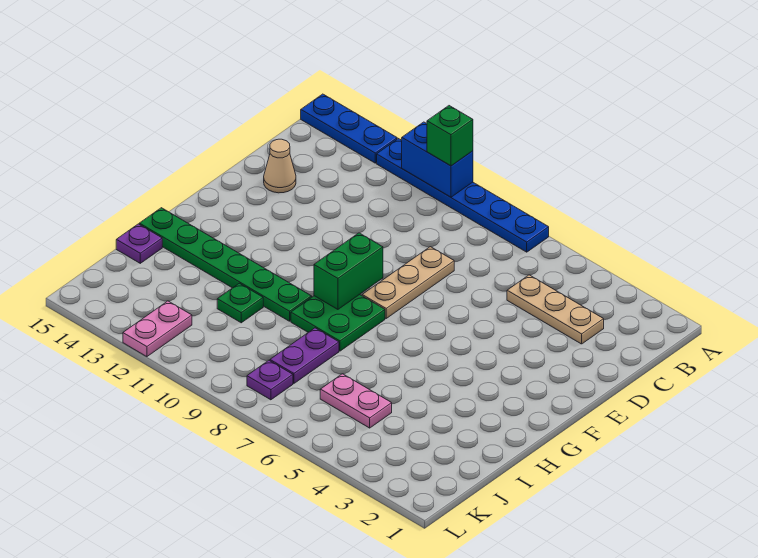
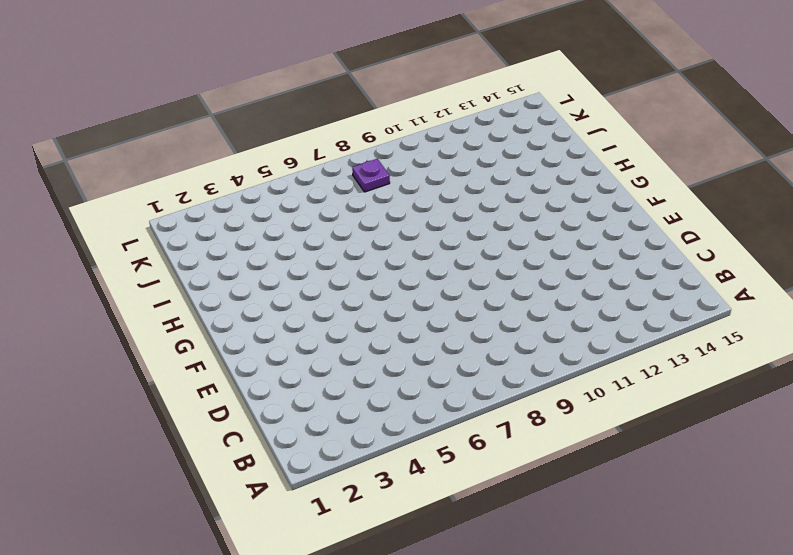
none -> blue plate A7:A12 level 1
none -> blue plate A13:A15 level 1
none -> tan plate C3:C5 level 1

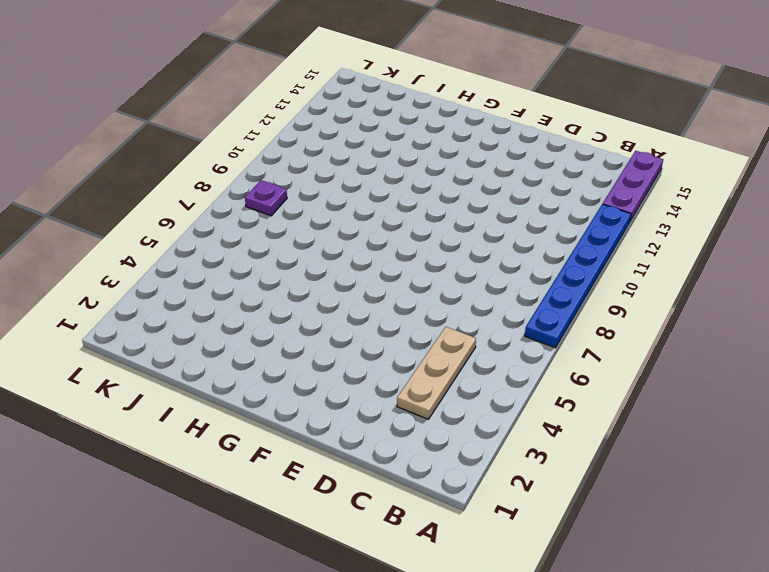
purple plate A13:A15 level 1 -> blue plate A13:A15 level 1
none -> tan plate D8:F8 level 1
none -> tan cone D14 level 1
none -> green plate G8:H9 level 1

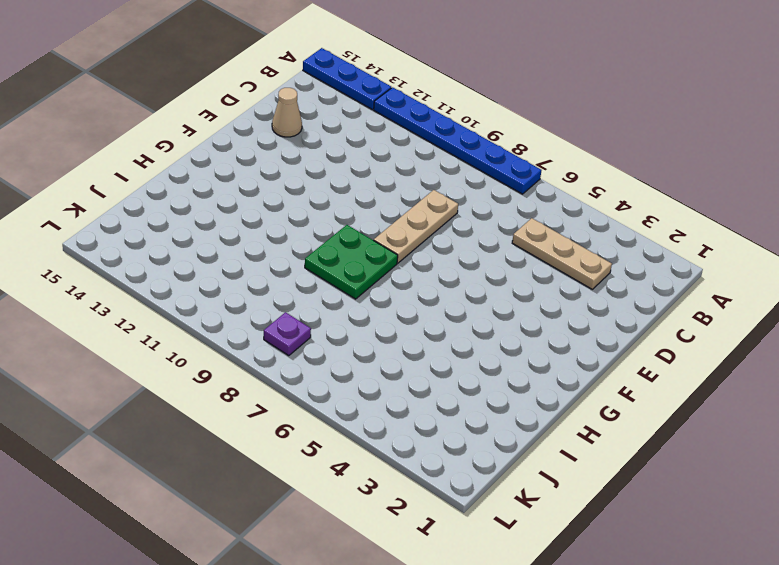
none -> green plate H10:H15 level 1
none -> purple plate I8:J8 level 1
none -> green plate I11 level 1

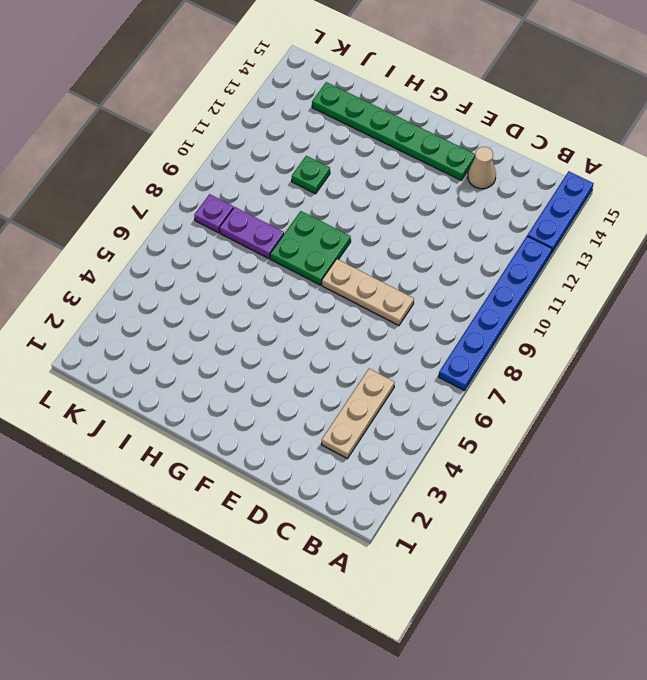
green plate E14:J14 level 1 -> green plate H10:H15 level 1
none -> purple plate I15 level 1
none -> pink plate J5:J6 level 1
none -> pink plate K12:L12 level 1

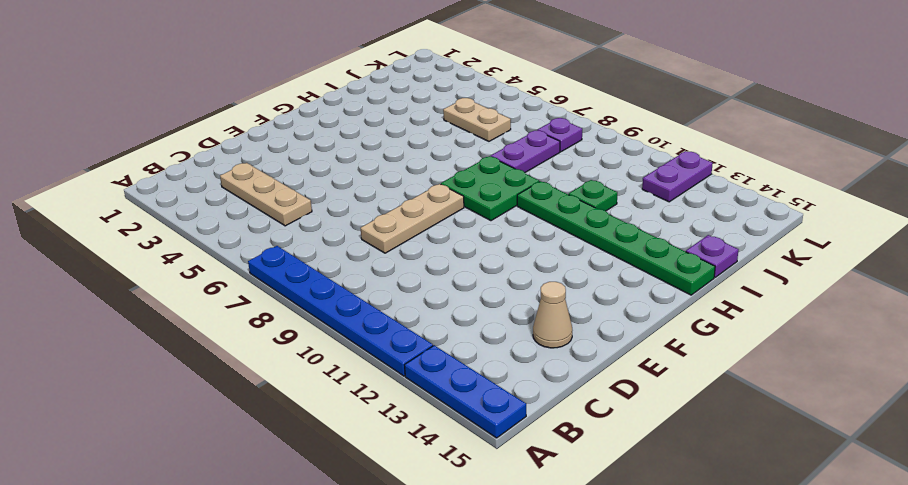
tan plate J5:J6 level 1 -> pink plate J5:J6 level 1
purple plate K12:L12 level 1 -> pink plate K12:L12 level 1
none -> blue brick A10:A11 level 2
none -> green brick F9:G9 level 2
none -> green brick A10 level 3

